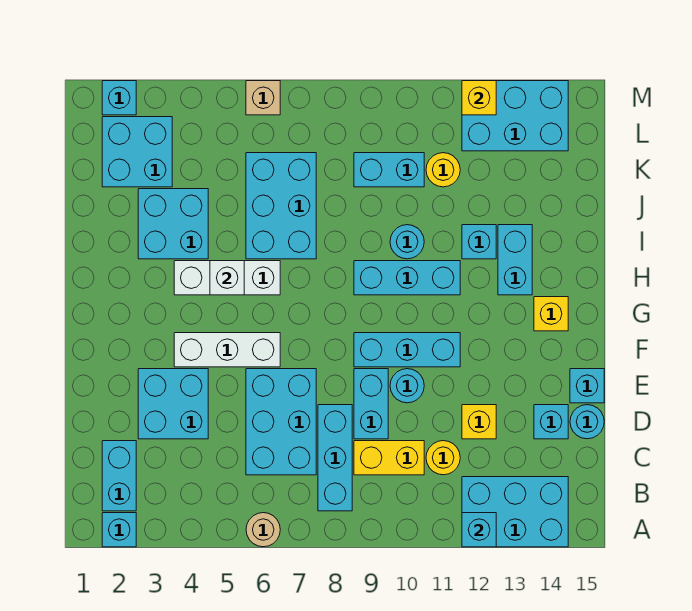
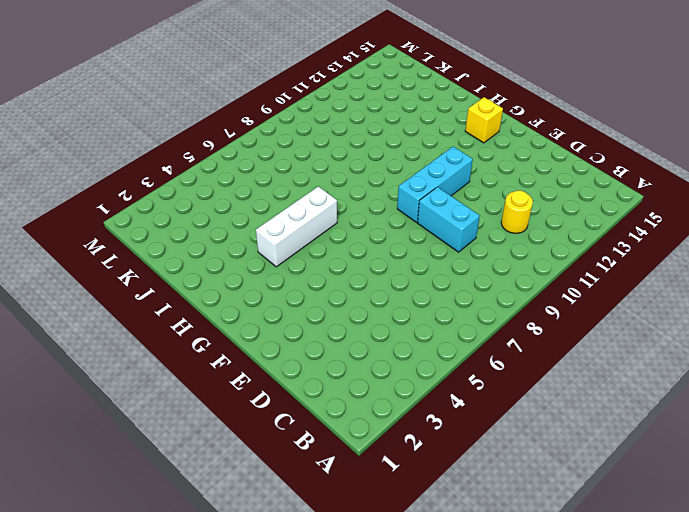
none -> cyan brick A2 level 1
none -> tan round brick A6 level 1
none -> cyan brick A12:B14 level 1
none -> cyan brick B2:C2 level 1

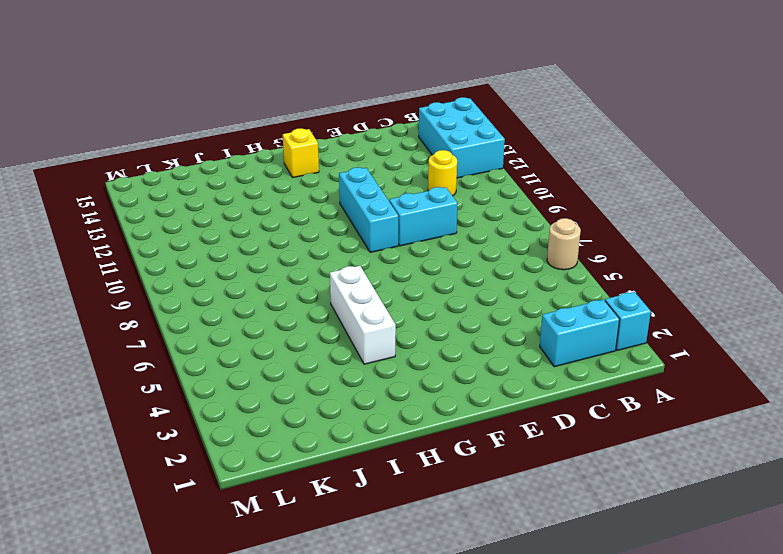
none -> cyan brick B8:D8 level 1
none -> cyan brick C6:E7 level 1
none -> yellow brick C9:C10 level 1
none -> cyan brick D3:E4 level 1

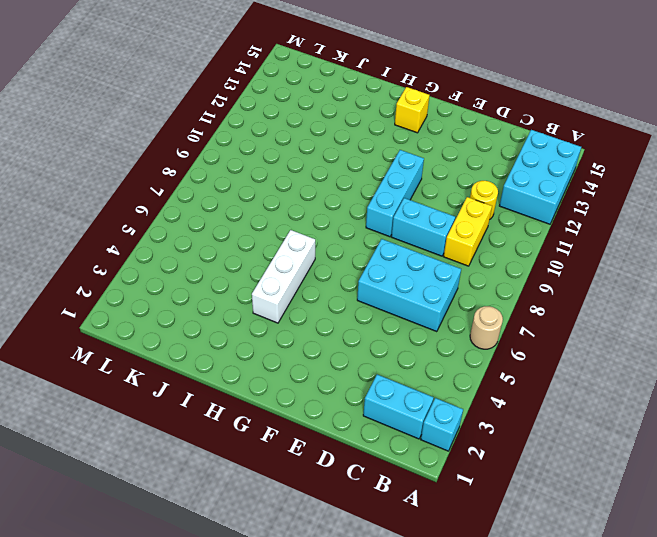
none -> cyan brick B8:D8 level 1
none -> cyan brick D3:E4 level 1
none -> yellow brick D12 level 1
none -> cyan brick D14 level 1

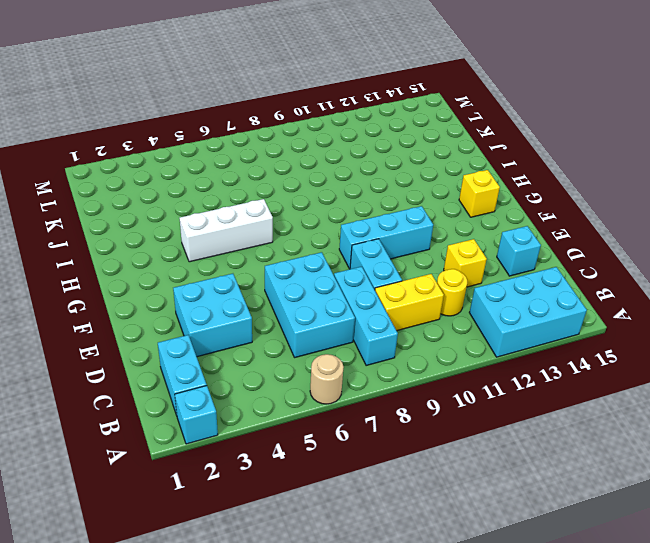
none -> cyan round brick D15 level 1
none -> cyan round brick E10 level 1
none -> cyan brick E15 level 1
none -> white brick F4:F6 level 1

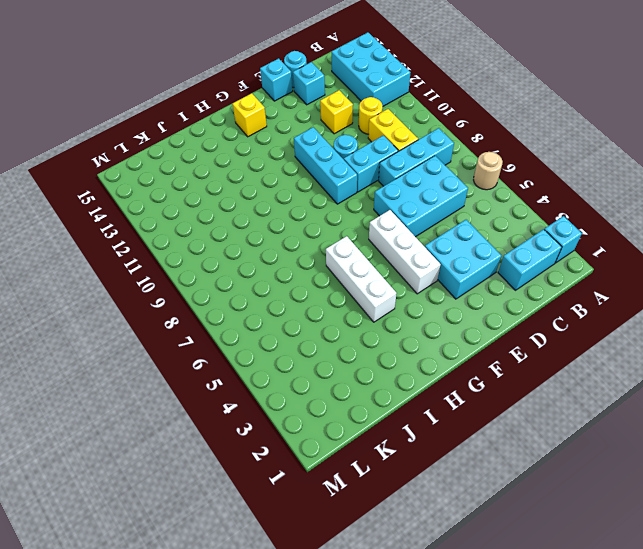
none -> cyan brick H9:H11 level 1
none -> cyan brick H13:I13 level 1
none -> cyan brick I3:J4 level 1
none -> cyan brick I6:K7 level 1

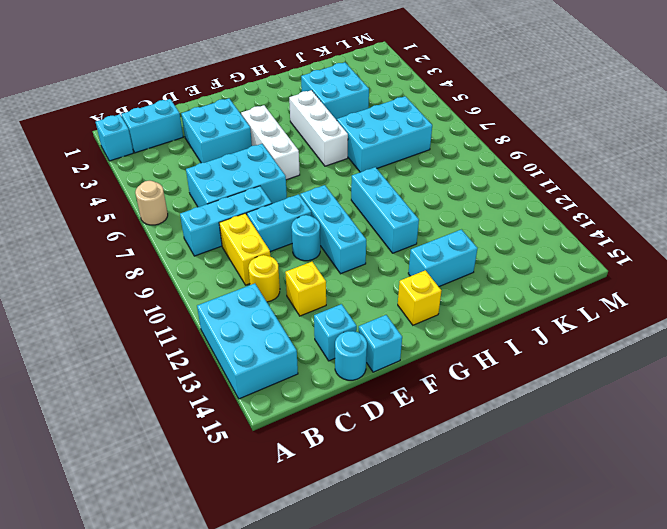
none -> cyan round brick I10 level 1
none -> cyan brick I12 level 1
none -> cyan brick K2:L3 level 1
none -> cyan brick K9:K10 level 1

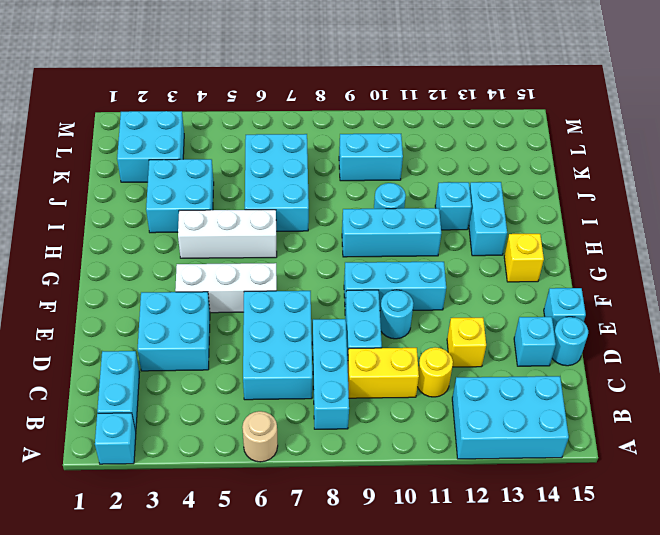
none -> yellow round brick K11 level 1
none -> cyan brick L12:M14 level 1
none -> cyan brick M2 level 1
none -> tan brick M6 level 1

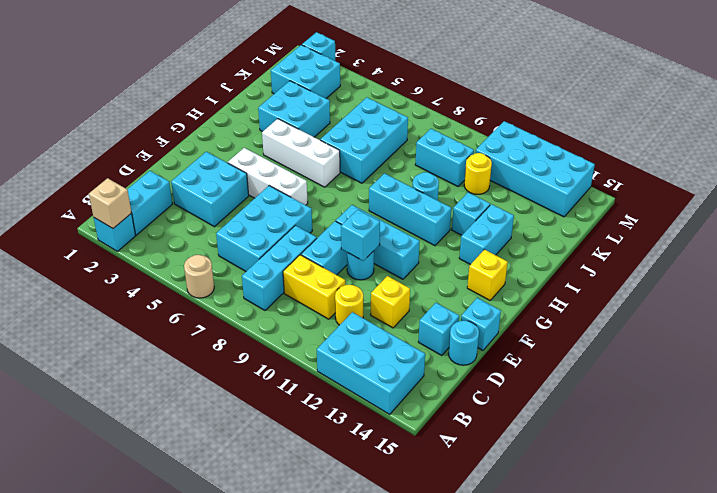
tan brick A2 level 2 -> tan brick M6 level 1
cyan brick E10 level 2 -> cyan brick A12 level 2
cyan brick L11:M14 level 1 -> cyan brick L12:M14 level 1
none -> white brick H5 level 2
none -> yellow brick M12 level 2

